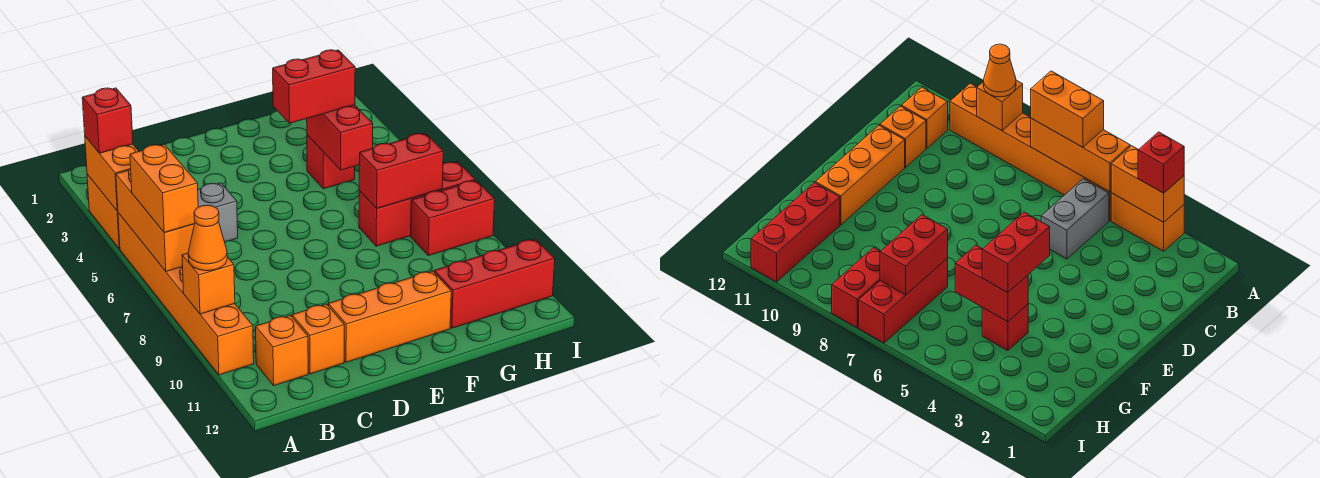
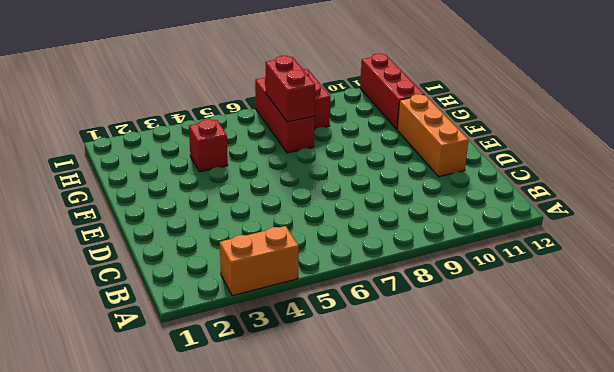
none -> orange brick A5:A10 level 1
none -> grey brick B5:C5 level 1
none -> orange brick B11 level 1

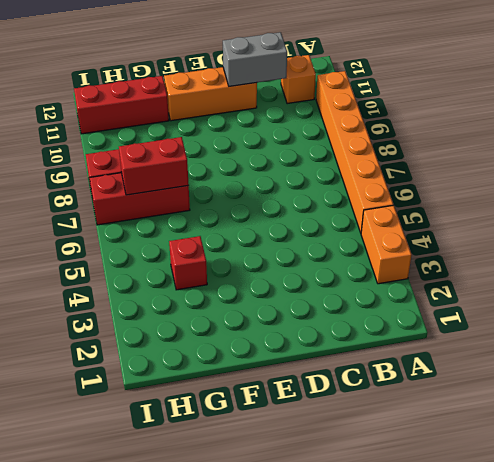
grey brick C11:D11 level 2 -> grey brick B5:C5 level 1
none -> orange brick C11 level 1
none -> orange brick A3:A4 level 2
none -> orange brick A5:A7 level 2

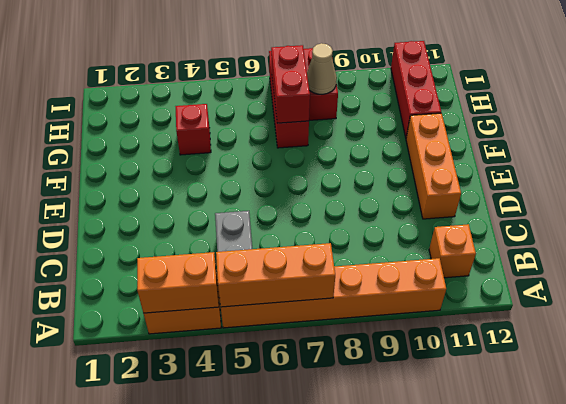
tan cone H8 level 2 -> none
none -> orange brick C11 level 1
none -> orange brick A9 level 2
none -> red brick G4:G5 level 2

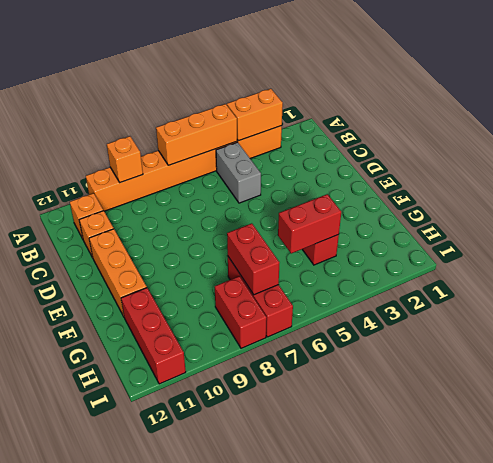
none -> red brick A3 level 3
none -> orange brick A6:A7 level 3
none -> orange cone A9 level 3

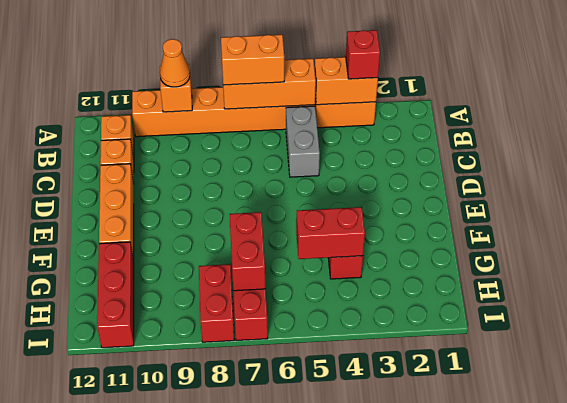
none -> red brick F4:G4 level 3

